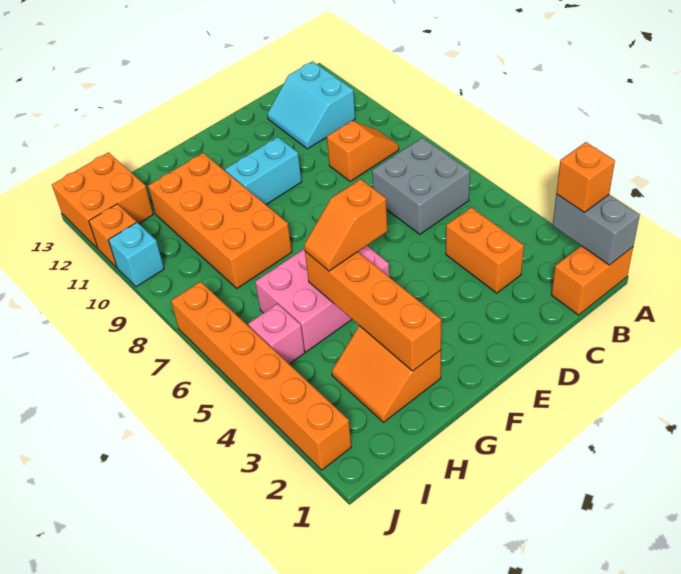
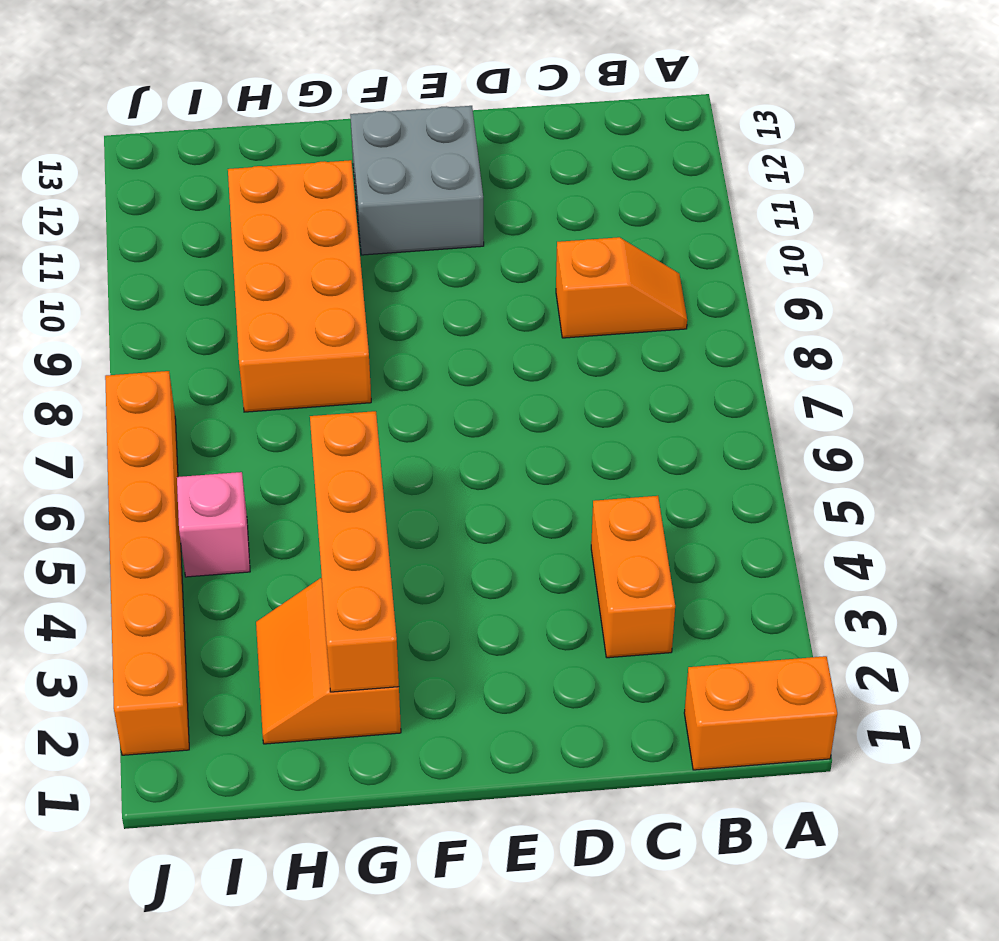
grey brick E11:F12 level 1 -> grey brick B6:C7 level 1
none -> cyan slope B11:C12 level 1 top B
none -> cyan brick E10:F10 level 1
none -> pink brick F5:H6 level 1

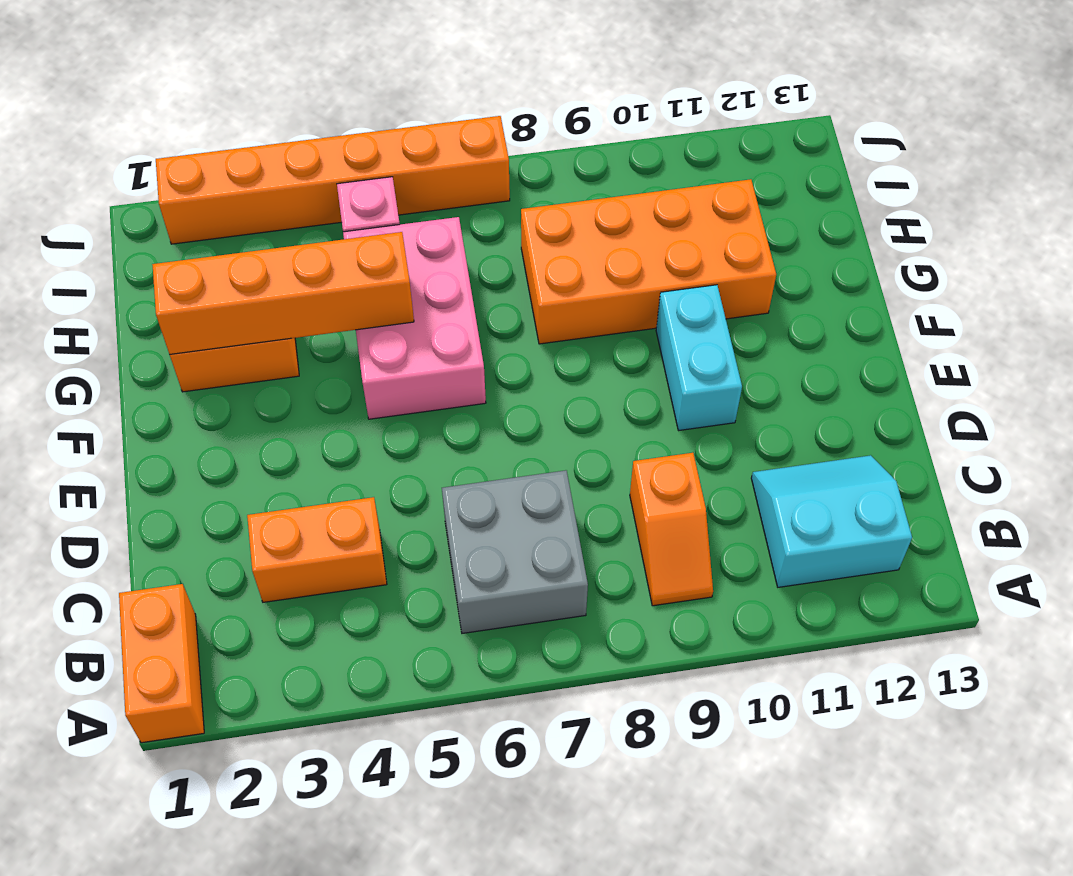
none -> orange brick I12:J13 level 1
none -> cyan brick J10 level 1
none -> orange brick J11 level 1

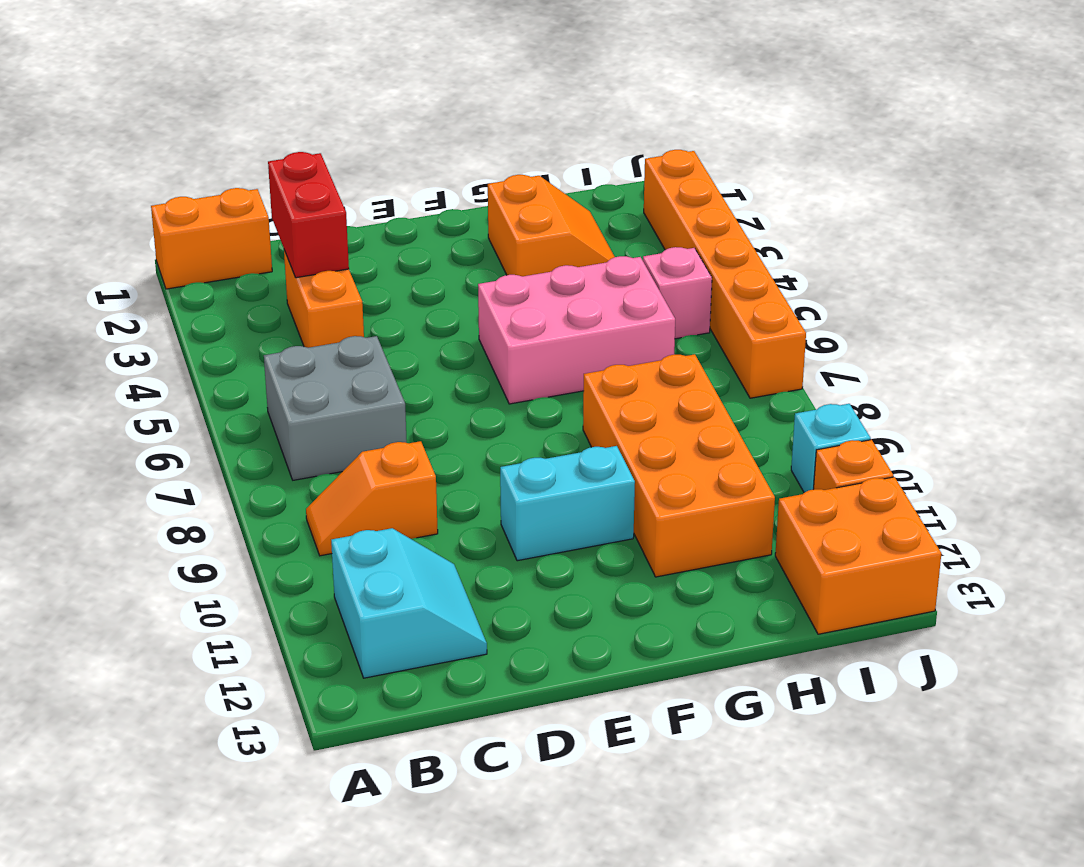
red brick C2:C3 level 2 -> none
none -> grey brick A1:A2 level 2
none -> orange brick G2:G5 level 2
none -> orange brick A2 level 3

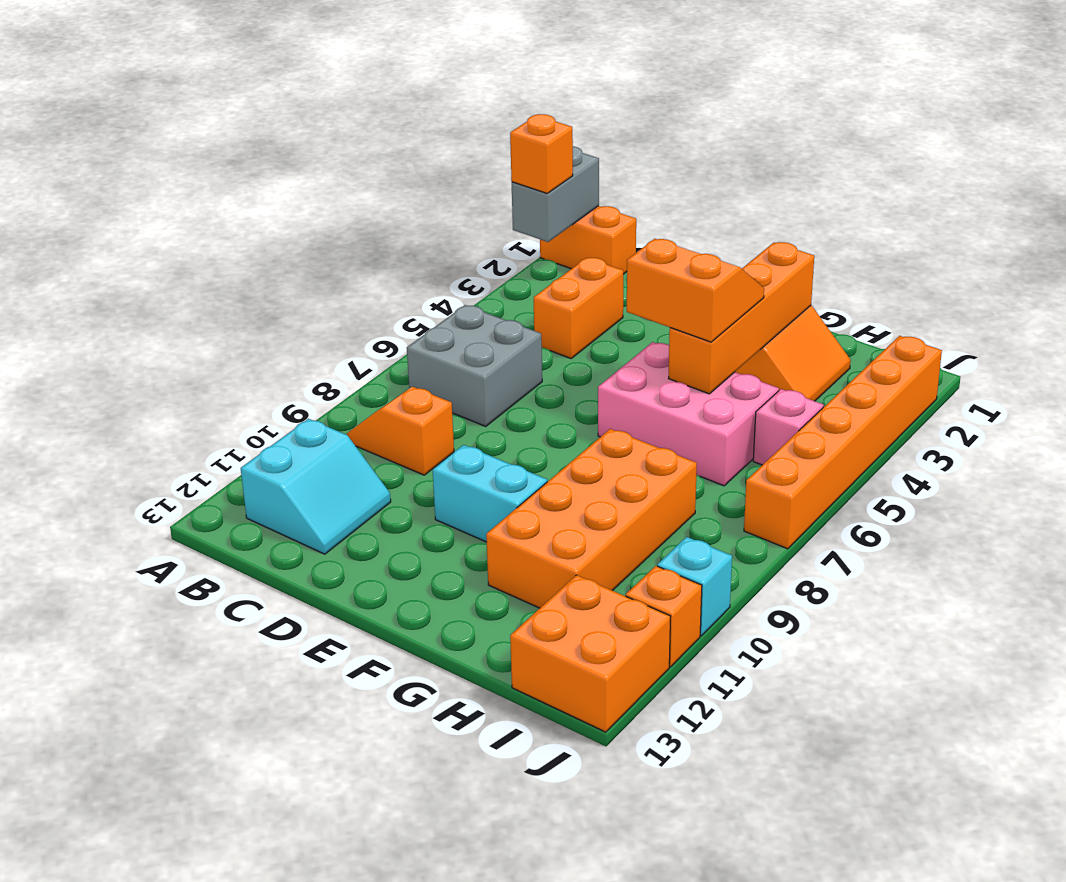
orange slope F4:G5 level 3 top 5 -> orange slope F5:G5 level 3 top F

